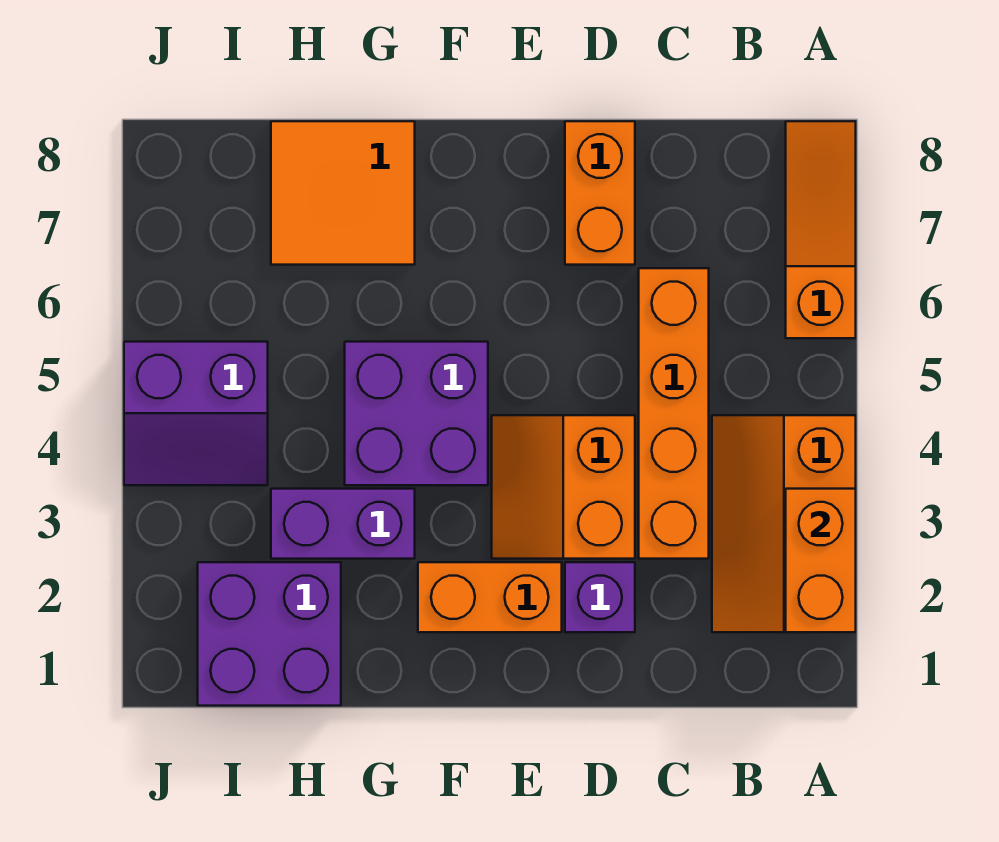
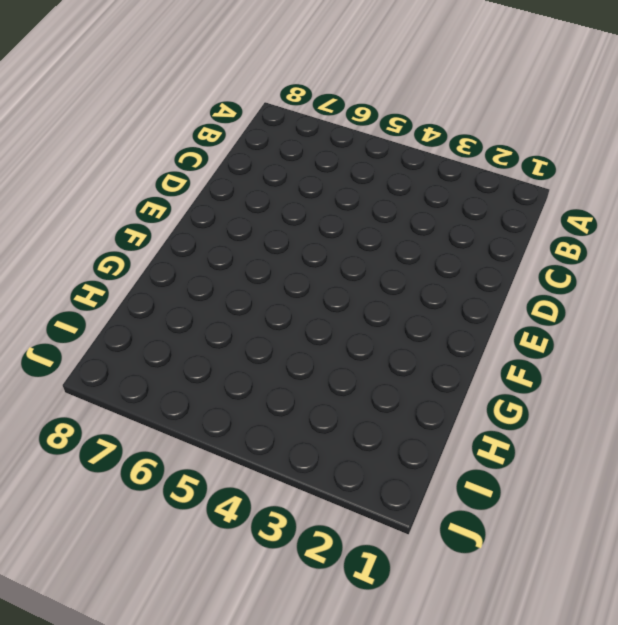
none -> orange slope A2:B4 level 1 top A
none -> orange slope A6:A8 level 1 top 6
none -> orange brick C3:C6 level 1

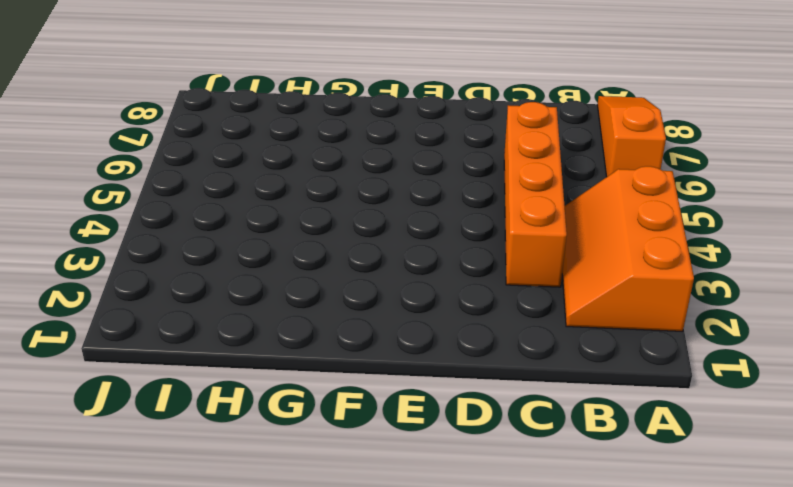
none -> purple brick D2 level 1
none -> orange slope D3:E4 level 1 top D
none -> orange brick D7:D8 level 1

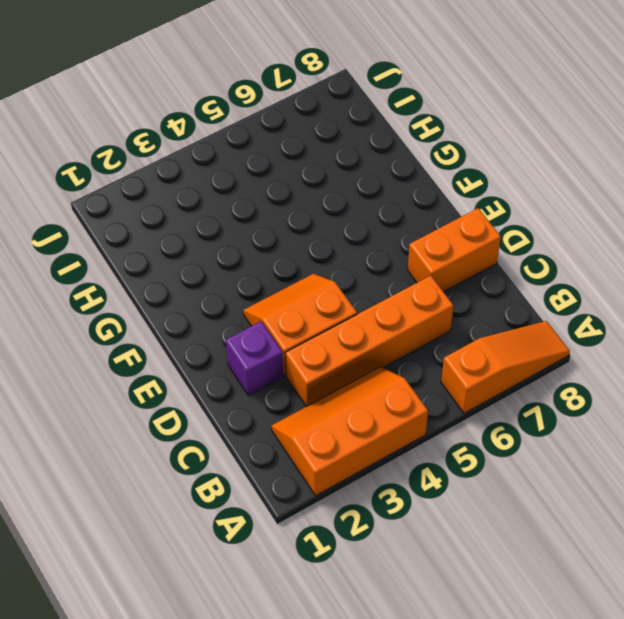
none -> orange brick E2:F2 level 1
none -> purple brick F4:G5 level 1
none -> purple brick G3:H3 level 1

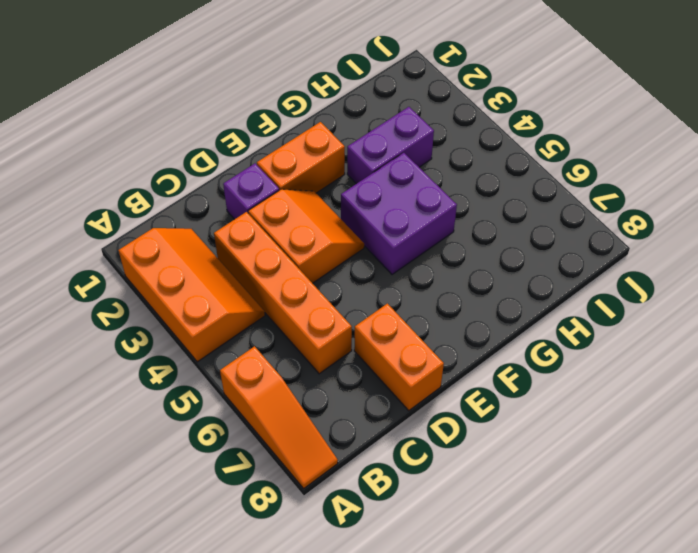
none -> orange tile G7:H8 level 1
none -> purple brick H1:I2 level 1
none -> purple slope I4:J5 level 1 top 5

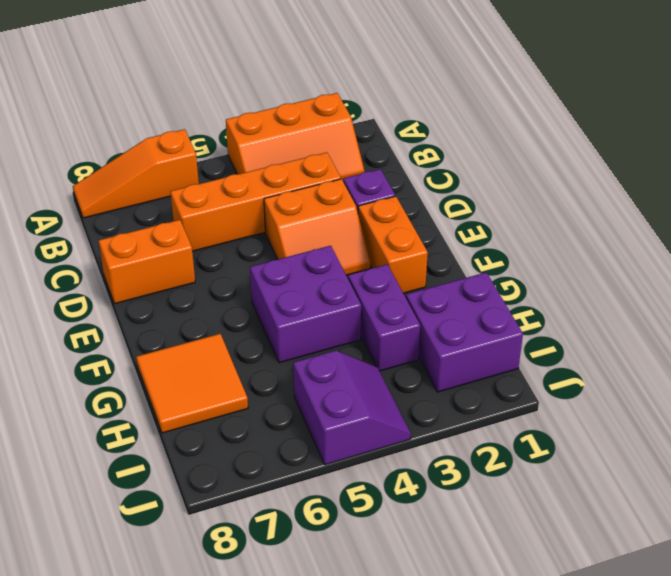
none -> orange brick A2:A3 level 2

